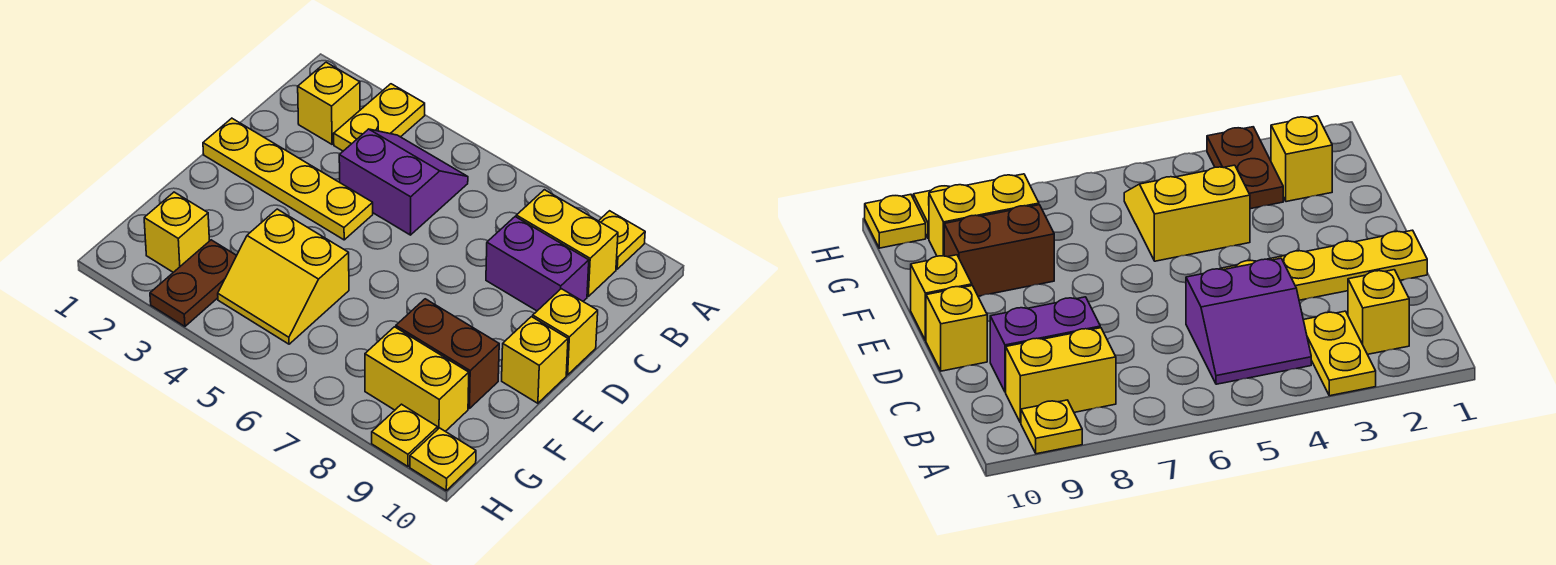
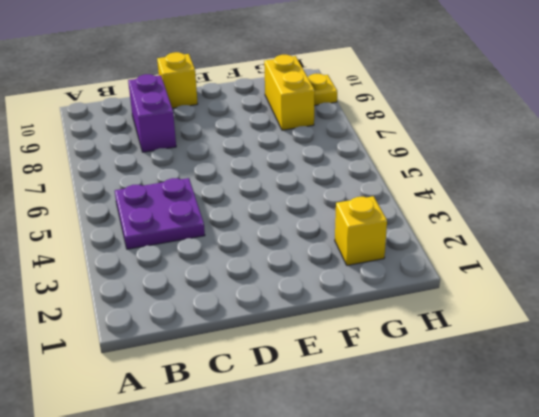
purple plate B4:C5 level 1 -> purple slope B4:C5 level 1 top C
none -> yellow plate A3:B3 level 1
none -> yellow plate A9 level 1
none -> yellow brick B2 level 1

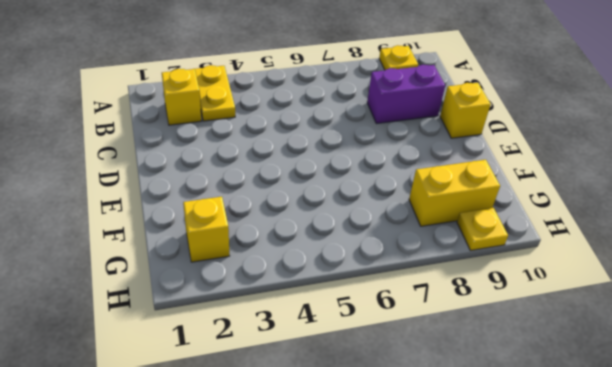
none -> purple slope B4:C5 level 1 top C
none -> yellow brick B8:B9 level 1
none -> yellow plate D1:D4 level 1

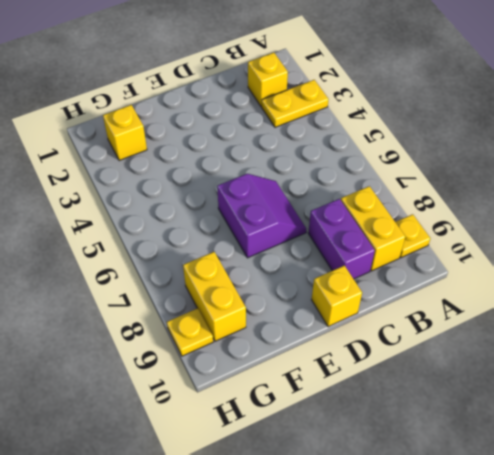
purple slope D6:E7 level 1 top E -> purple slope B4:C5 level 1 top C
none -> yellow plate D1:D4 level 1
none -> yellow brick E10 level 1
none -> yellow slope F4:G5 level 1 top F

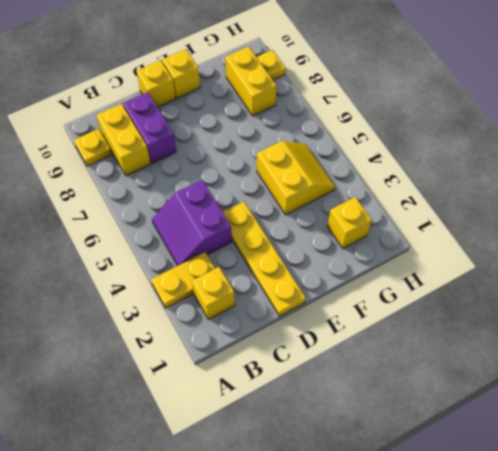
none -> brown brick F8:F9 level 1
none -> brown plate G3:H3 level 1
none -> yellow plate H10 level 1

